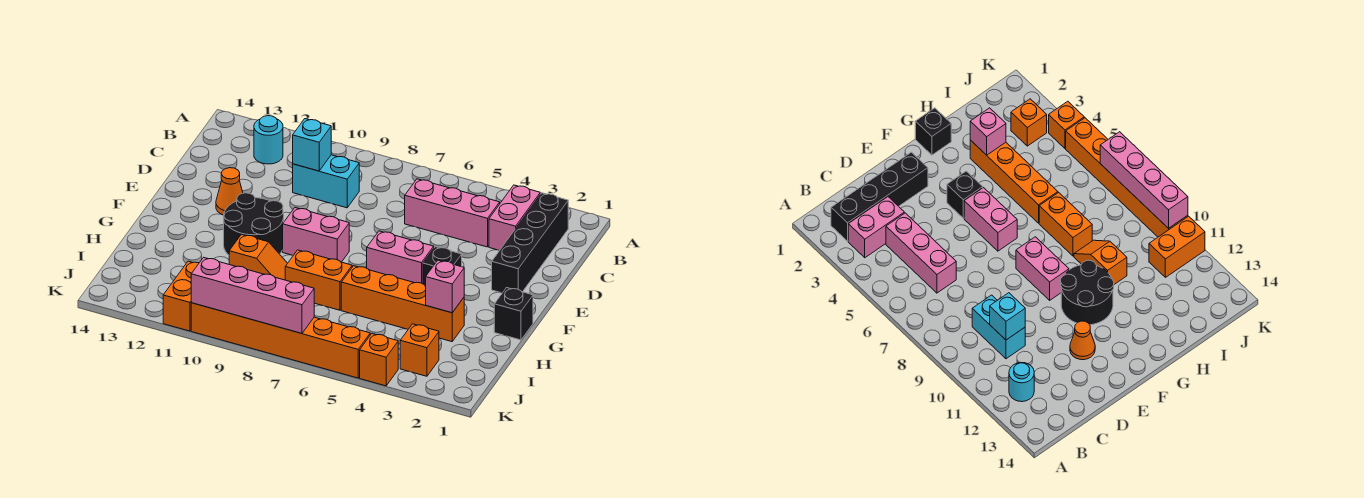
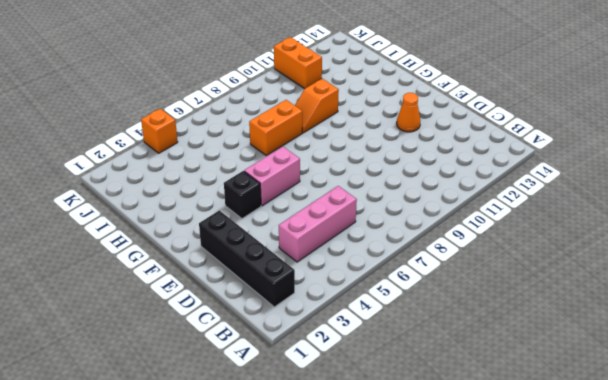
none -> pink brick B3:C3 level 1
none -> cyan round brick B12 level 1
none -> cyan brick C9:C10 level 1

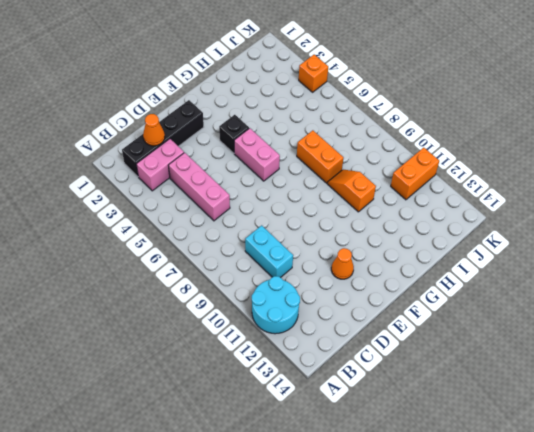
cyan round brick A11:B12 level 1 -> cyan round brick B12 level 1
orange cone C2 level 2 -> none
none -> pink brick F8:F9 level 1
none -> black round brick F10:G11 level 1
none -> black brick G1 level 1

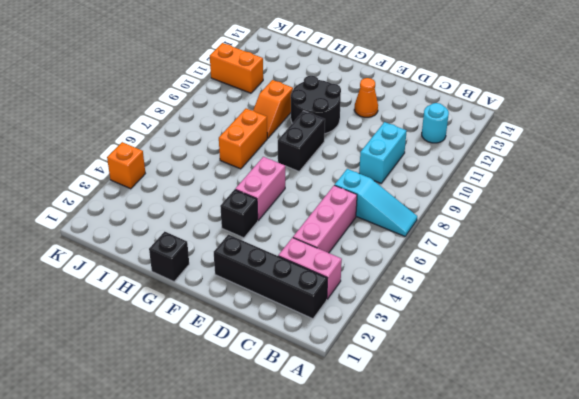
cyan slope A7:C7 level 1 top C -> none
black brick F8:F9 level 1 -> pink brick F8:F9 level 1
none -> orange brick H3:H6 level 1
none -> orange brick J3 level 1
none -> orange brick K5:K10 level 1

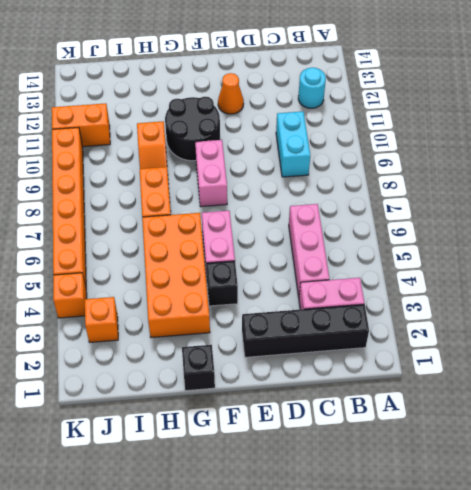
orange brick G3:H6 level 1 -> orange brick H3:H6 level 1
none -> cyan brick C10 level 2
none -> pink brick H3 level 2
none -> pink brick K7:K10 level 2

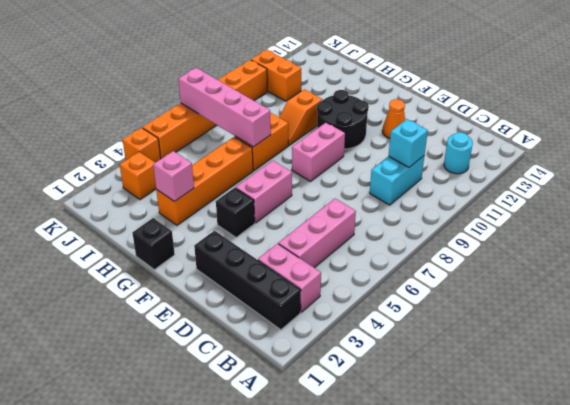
pink brick H7:K7 level 2 -> pink brick K7:K10 level 2

